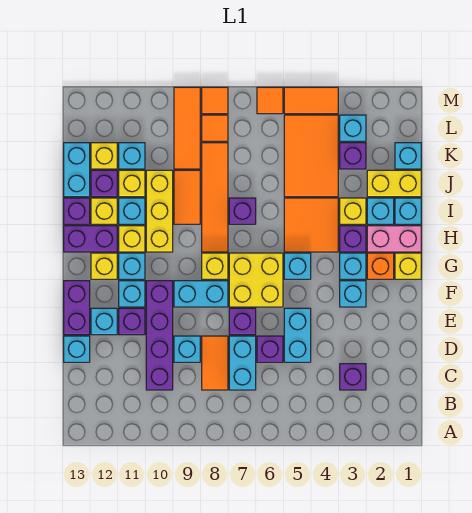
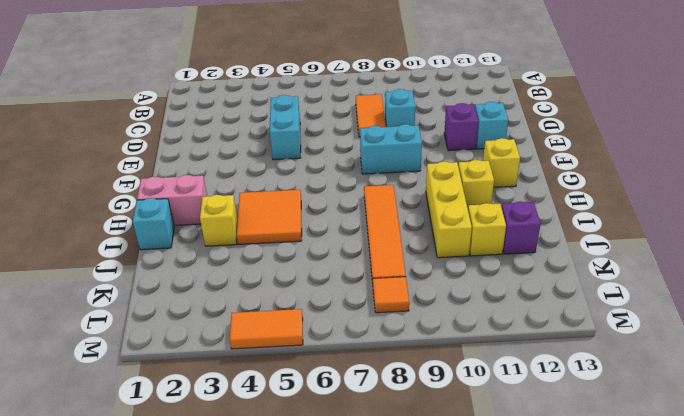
none -> purple brick C3 level 1
none -> cyan brick C7:D7 level 1
none -> purple brick C10:F10 level 1
none -> purple brick D6 level 1

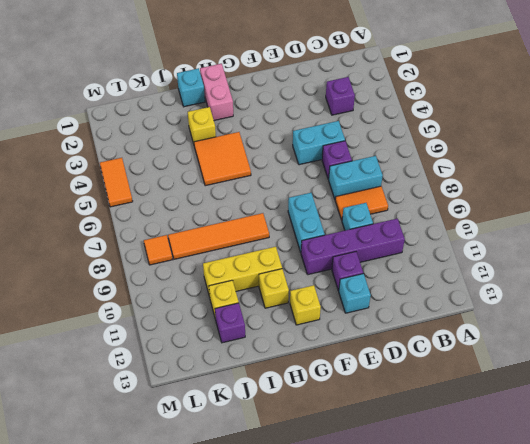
none -> cyan brick D13 level 1
none -> purple brick E7 level 1
none -> purple brick E13:F13 level 1
none -> cyan brick F3 level 1

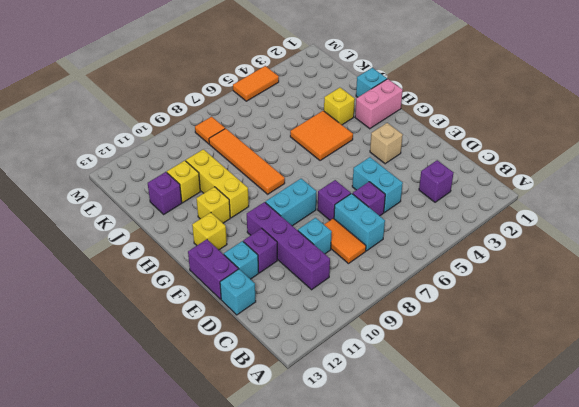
tan brick F3 level 1 -> cyan brick F3 level 1
none -> yellow brick F6:G7 level 1
none -> cyan brick F11 level 1
none -> yellow brick G1 level 1
none -> orange brick G2 level 1

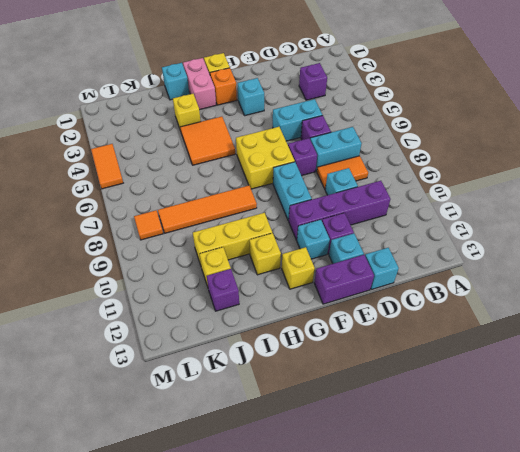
none -> cyan brick G3 level 1
none -> cyan brick G5 level 1
none -> yellow brick G8 level 1
none -> cyan brick G11 level 1

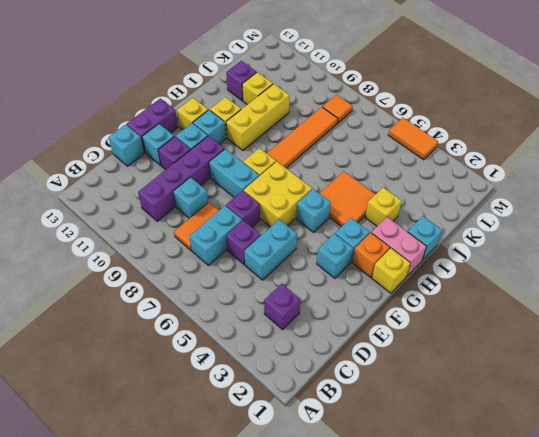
none -> purple brick H3 level 1
none -> purple brick H12:H13 level 1
none -> cyan brick I2 level 1
none -> purple brick I7 level 1

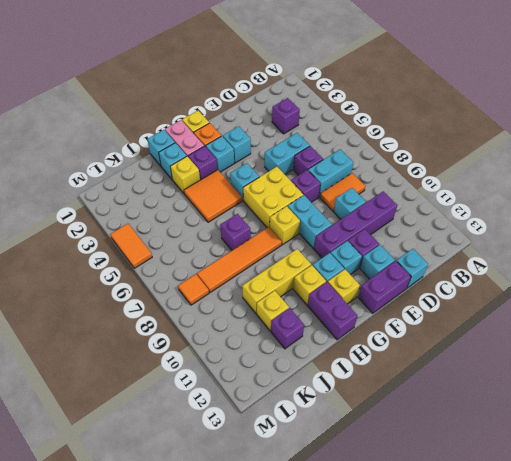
none -> orange tile I9:J9 level 1
none -> cyan brick I11 level 1
none -> yellow brick I12 level 1
none -> purple brick I13 level 1

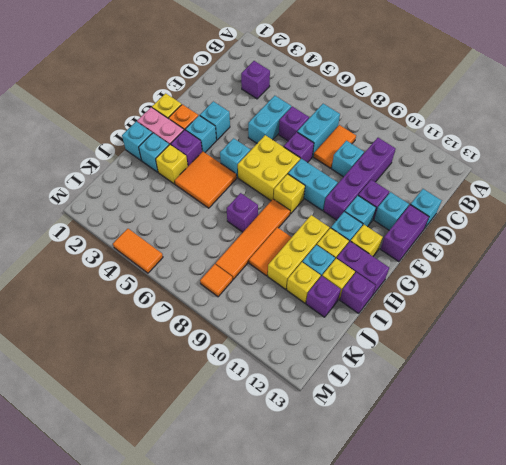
none -> yellow brick J1:J2 level 1
none -> orange tile J4:L5 level 1
none -> cyan brick J13:K13 level 1
none -> cyan brick K1 level 1

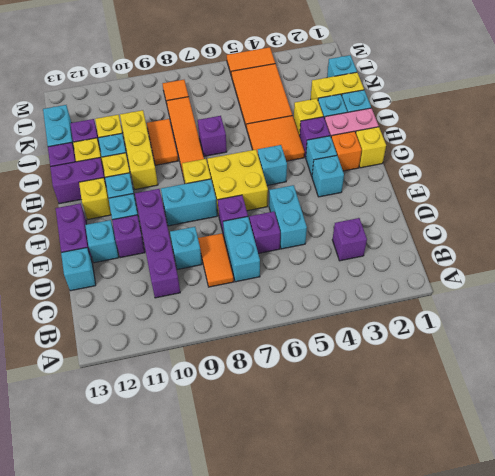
none -> purple brick K3 level 1
none -> orange tile K9:M9 level 1
none -> cyan brick K11 level 1
none -> yellow brick K12 level 1

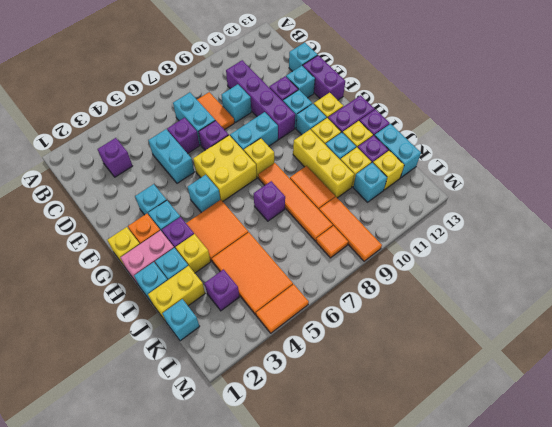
none -> cyan brick L3 level 1
none -> orange tile M6 level 1
none -> orange tile M8 level 1

